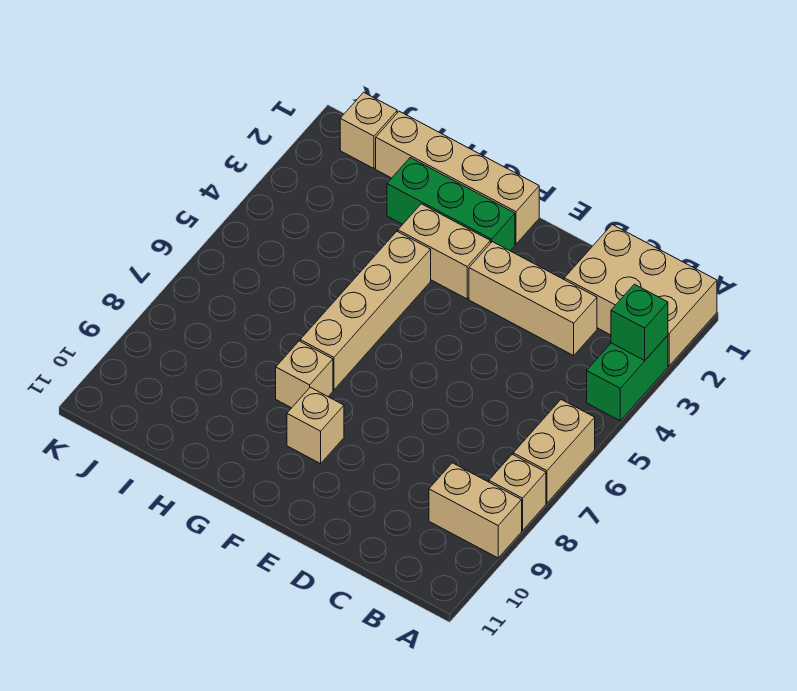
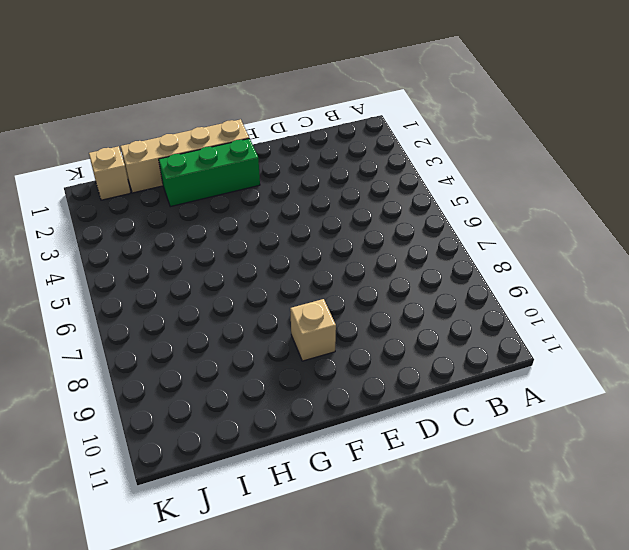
none -> tan brick A1:C2 level 1
none -> green brick A3:A4 level 1
none -> tan brick A6:A7 level 1

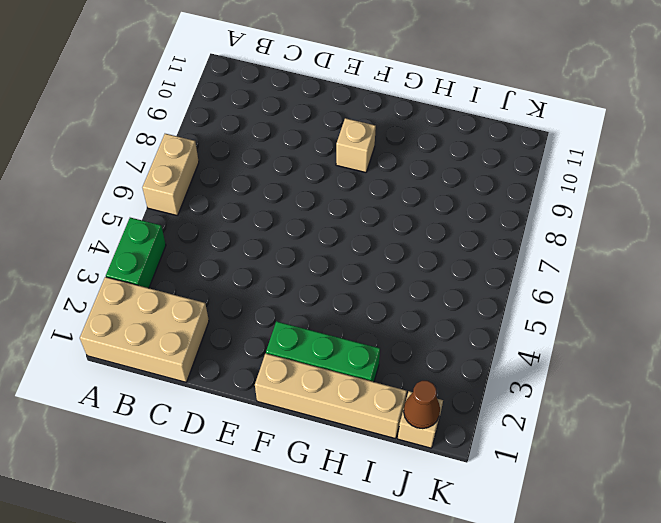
brown cone J1 level 2 -> none
none -> tan brick A8 level 1
none -> tan brick A9:B9 level 1
none -> tan brick C3:E3 level 1

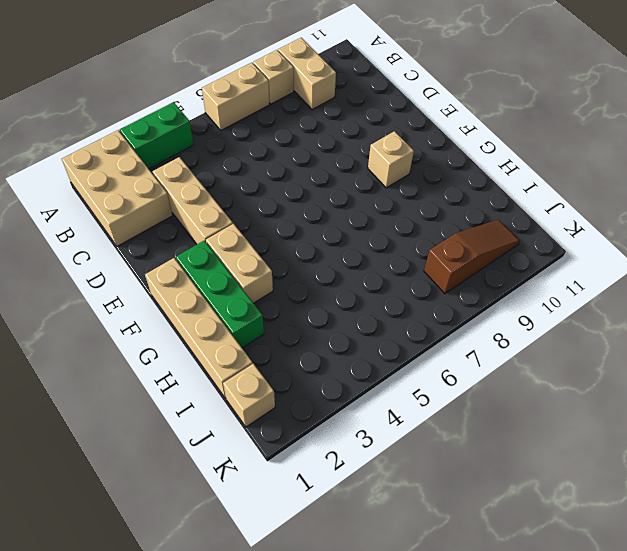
brown slope J8:J10 level 1 top 8 -> none
none -> tan brick G4:G7 level 1
none -> tan brick G8 level 1
none -> green brick A3 level 2

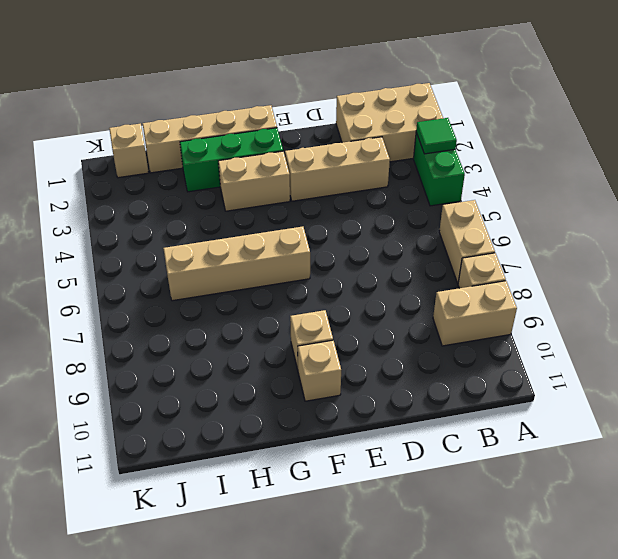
green tile A3 level 2 -> green brick A3 level 2
tan brick F6:I6 level 1 -> tan brick G4:G7 level 1
tan brick F10 level 1 -> tan brick G8 level 1

